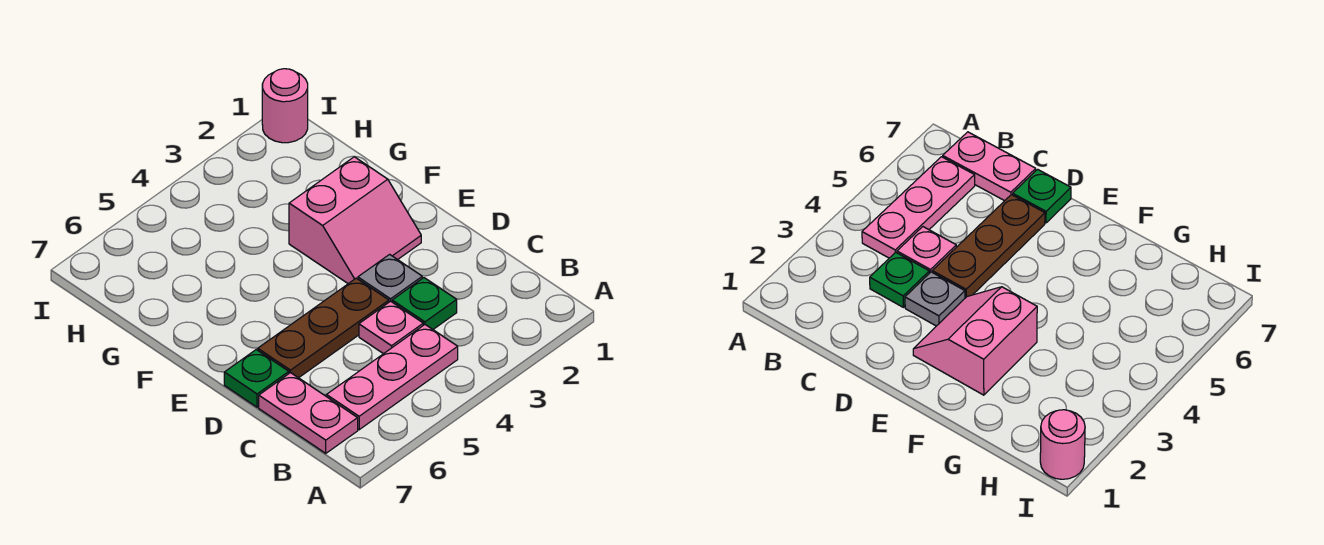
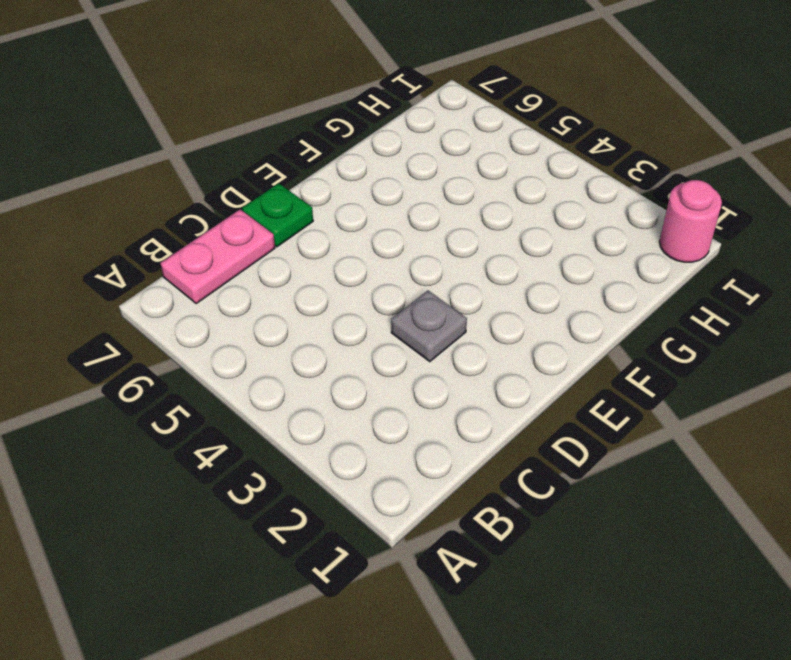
none -> pink plate B4:B6 level 1
none -> green plate C3 level 1

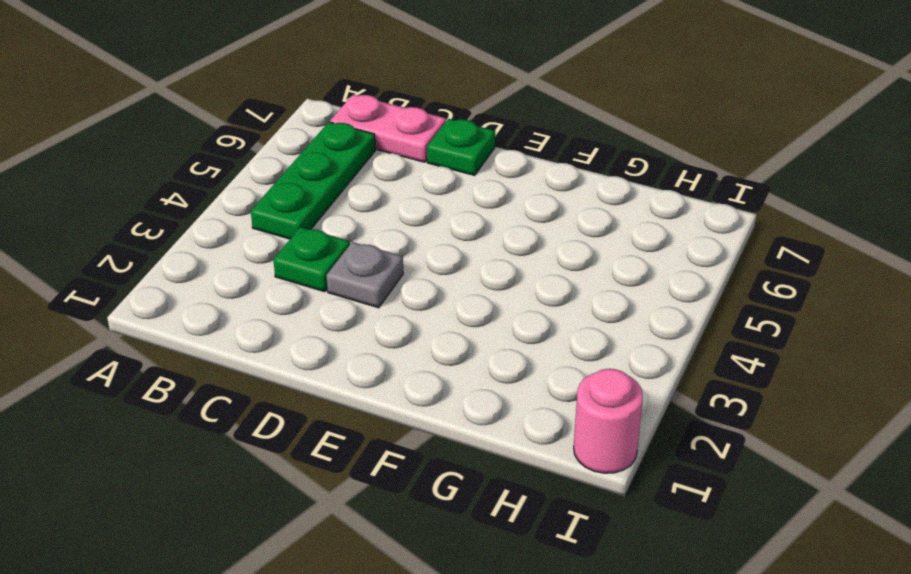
green plate B4:B6 level 1 -> pink plate B4:B6 level 1
none -> pink plate C4 level 1
none -> brown plate D4:D6 level 1

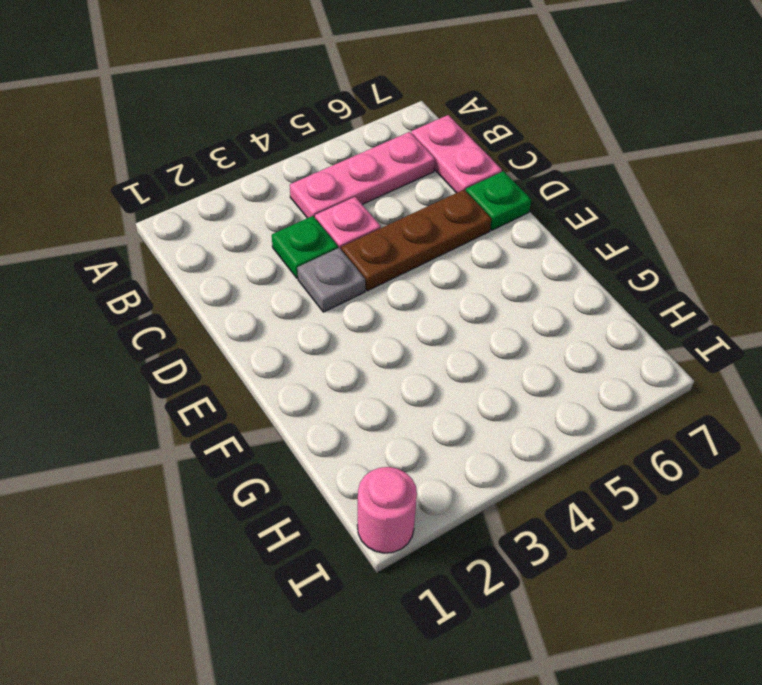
none -> pink slope E2:F3 level 1 top F

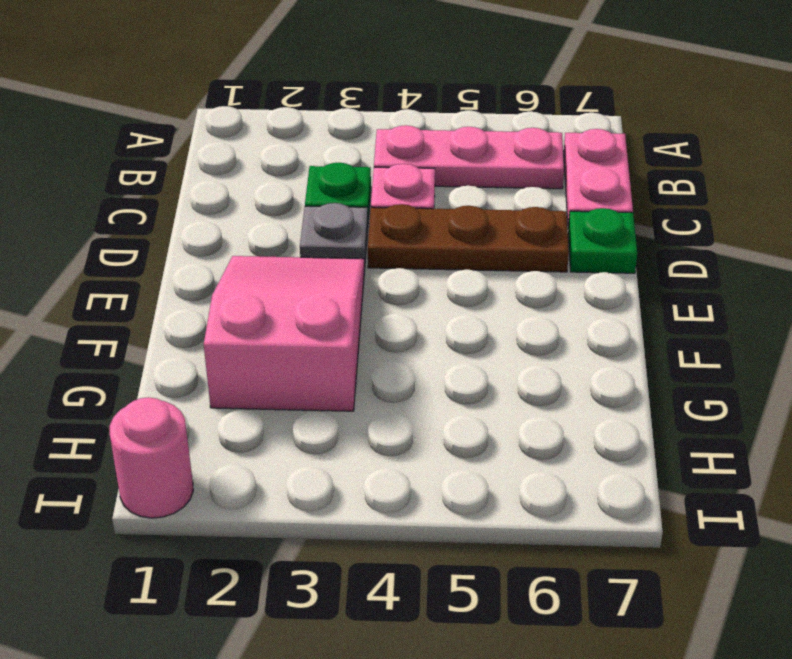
pink slope E2:G3 level 1 top G -> pink slope E2:F3 level 1 top F

